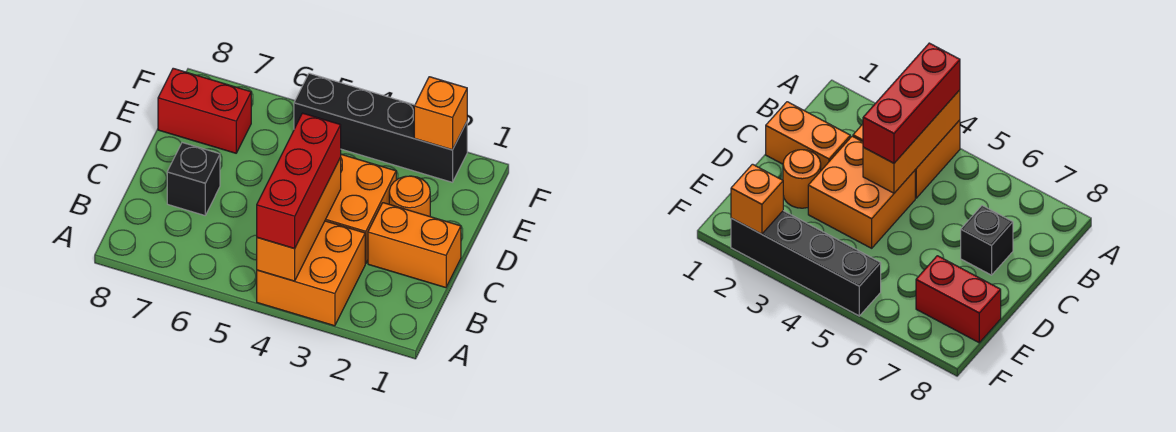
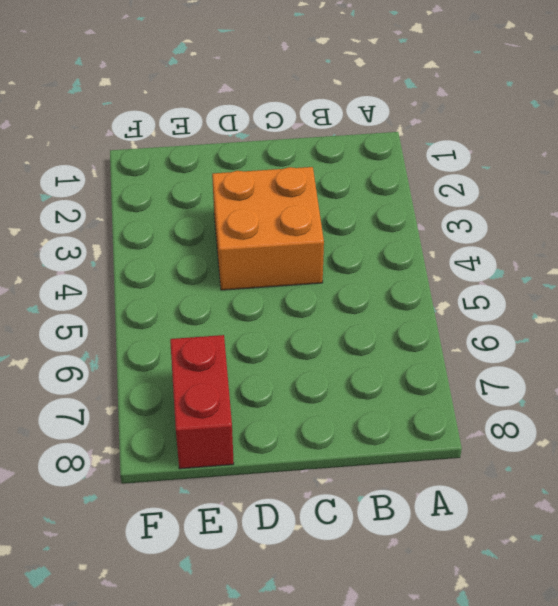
none -> orange brick A3:B4 level 1
none -> orange brick C1:C2 level 1

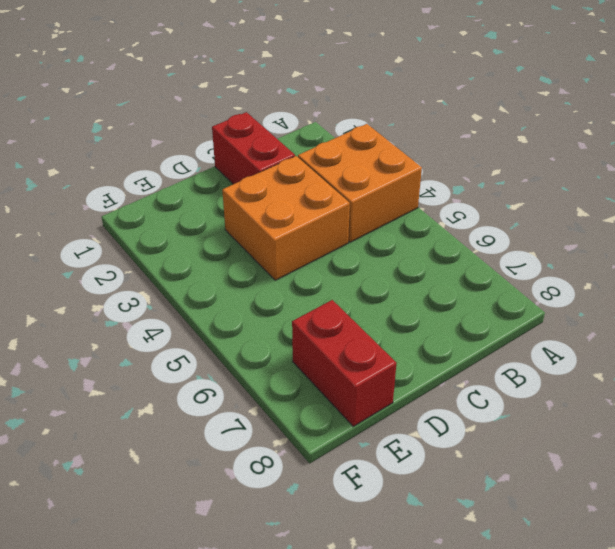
red brick C1:C2 level 1 -> orange brick C1:C2 level 1
none -> black brick C7 level 1
none -> orange round brick D2 level 1

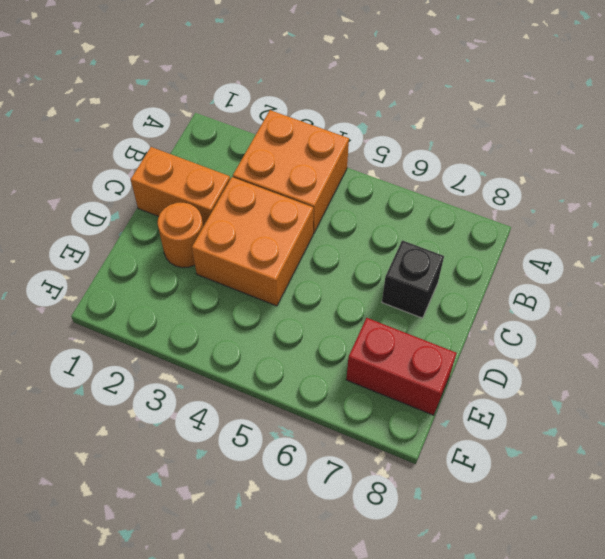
none -> black brick F2:F5 level 1
none -> orange brick A4:C4 level 2

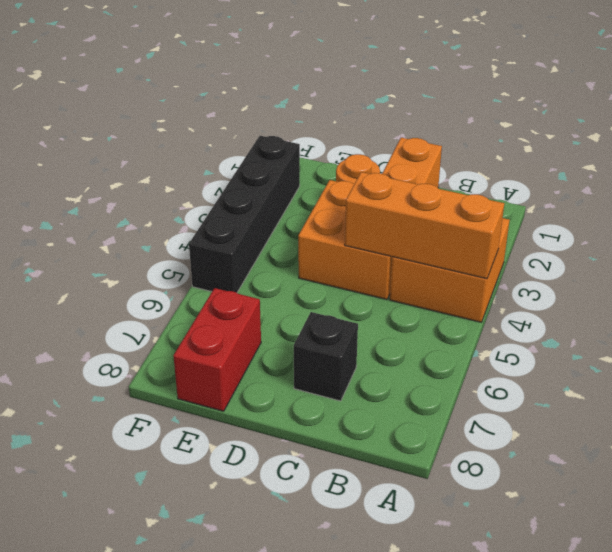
none -> orange brick F2 level 2
none -> red brick A4:C4 level 3

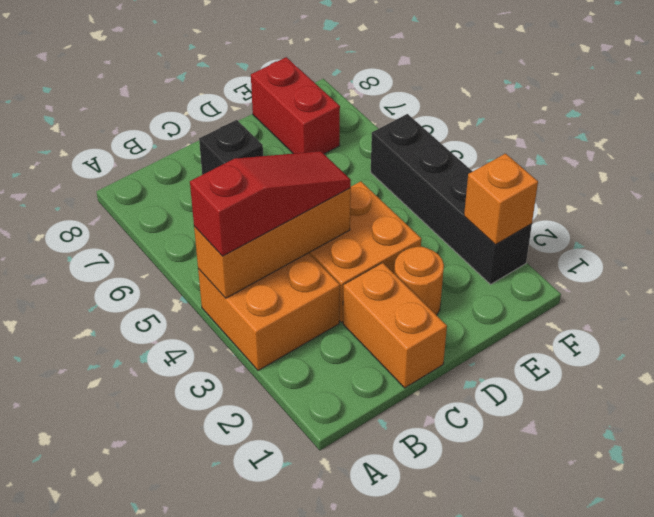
red slope A4:C4 level 3 top A -> red brick A4:C4 level 3

